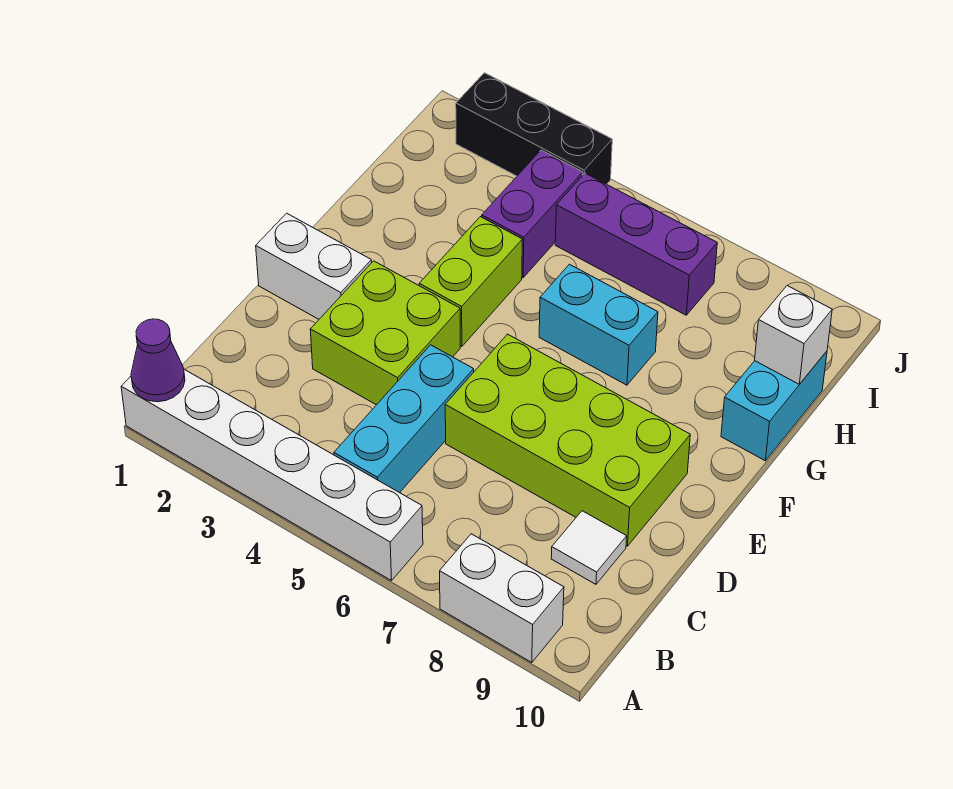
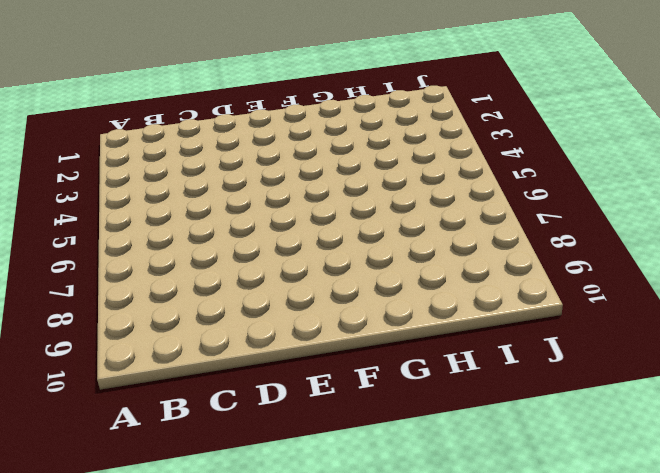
none -> white brick A1:A6 level 1
none -> white brick A8:A9 level 1
none -> cyan brick B5:D5 level 1

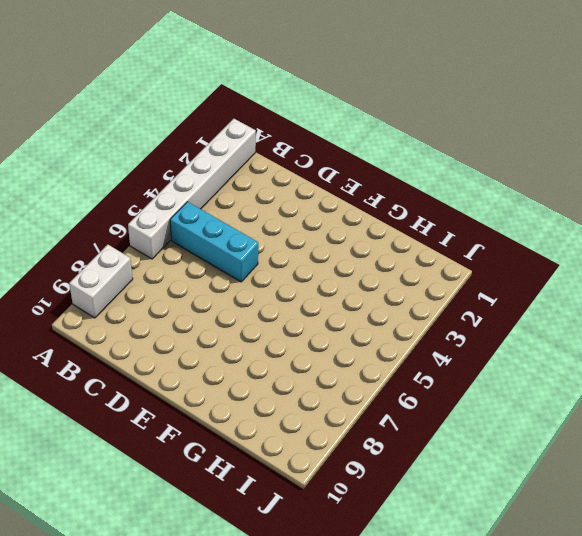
none -> white tile C9 level 1
none -> lime brick D3:E4 level 1
none -> lime brick D6:E9 level 1

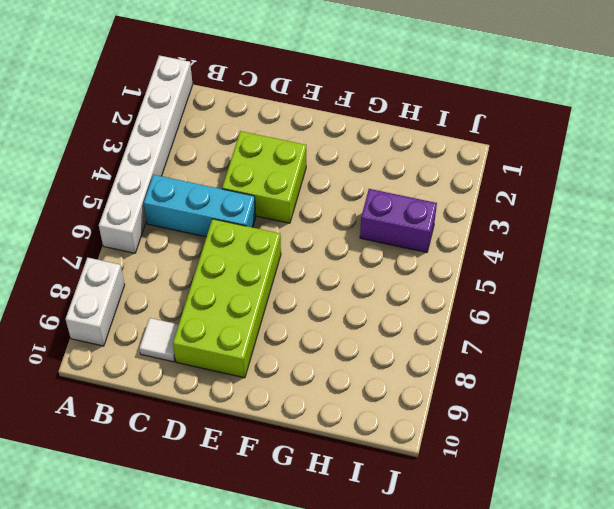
none -> white brick E1:E2 level 1
none -> lime brick F4:G4 level 1
none -> cyan brick G6:G7 level 1

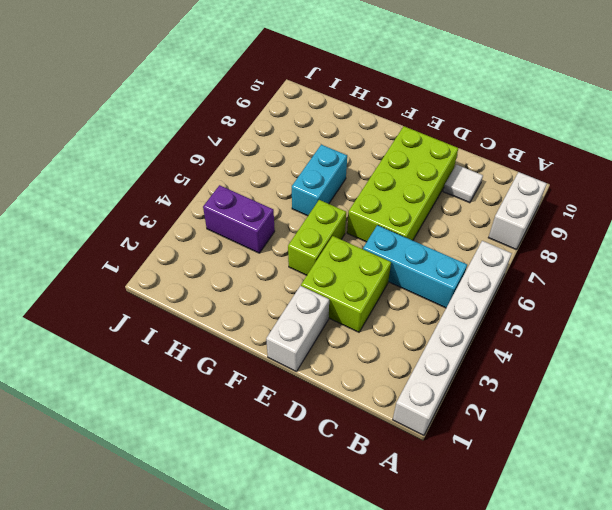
lime brick F4:F5 level 1 -> lime brick F4:G4 level 1
none -> cyan brick G10:H10 level 1
none -> purple brick I5:I7 level 1
none -> black brick J2:J4 level 1

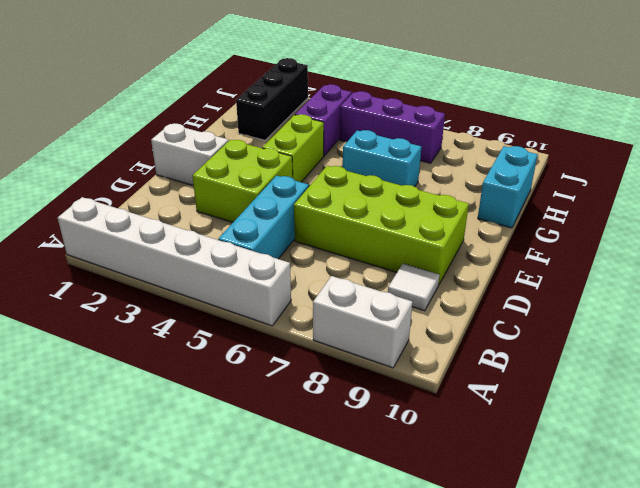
black brick H2:J2 level 1 -> black brick J2:J4 level 1
none -> purple cone A1 level 2
none -> white brick H10 level 2

